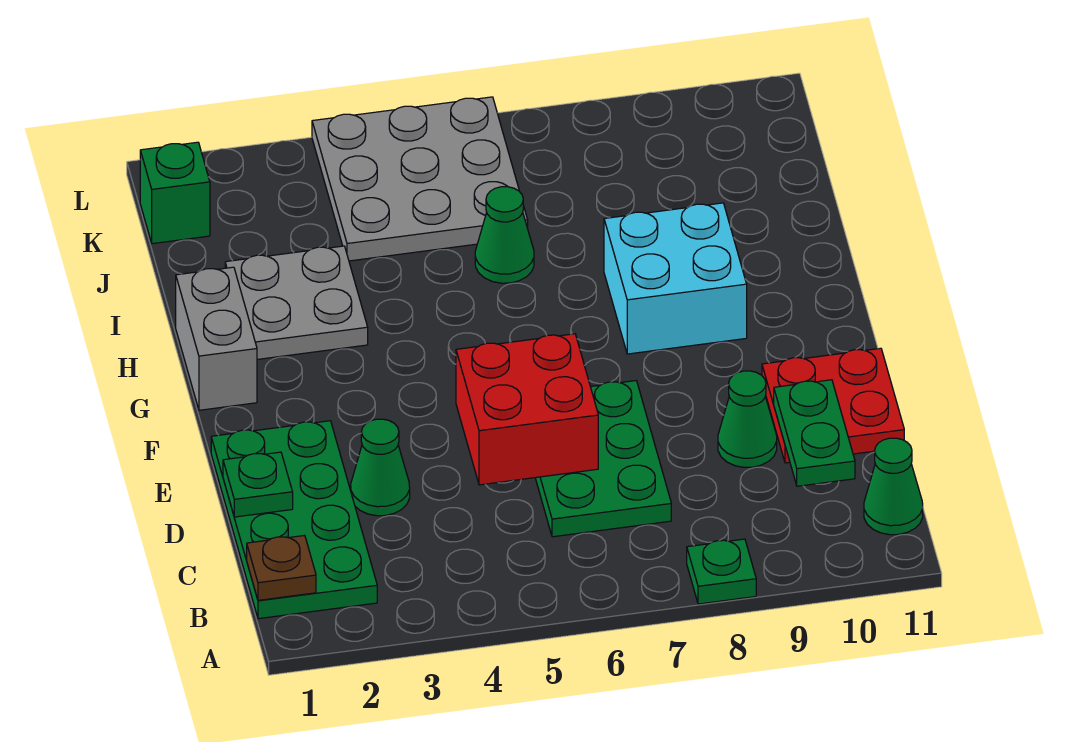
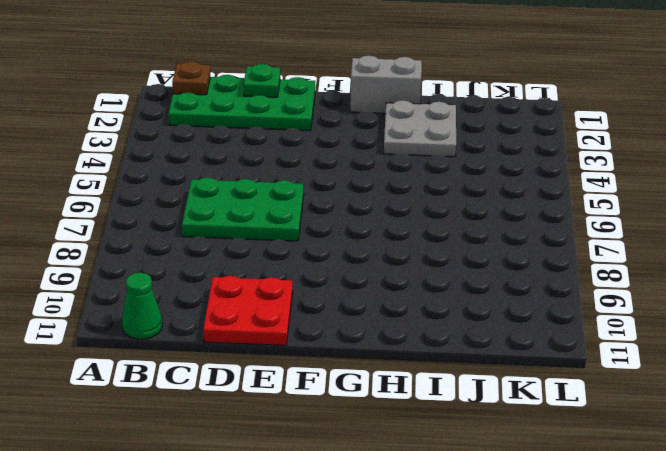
none -> green plate A8 level 1
none -> green cone D3 level 1
none -> green cone D9 level 1

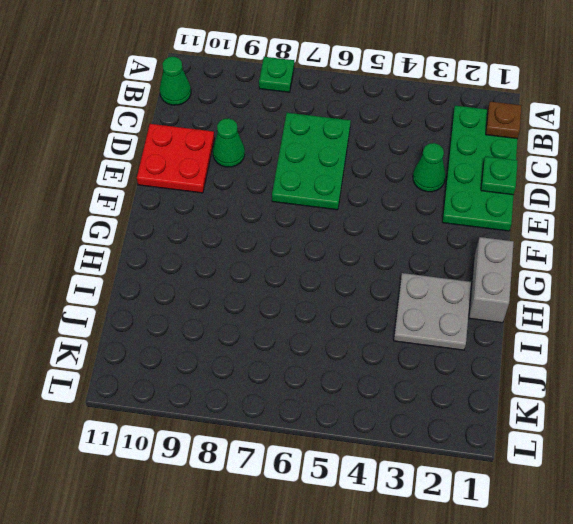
none -> cyan brick G8:H9 level 1
none -> green cone I6 level 1
none -> grey plate J4:L6 level 1

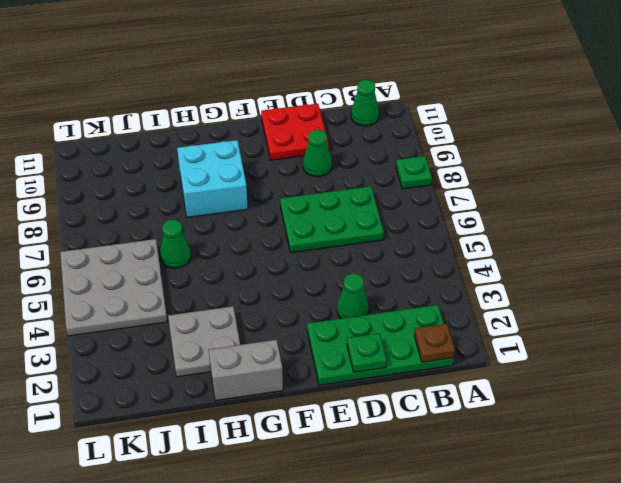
none -> green brick K1 level 1
none -> green plate C10:D10 level 2
none -> red brick D5:E6 level 2

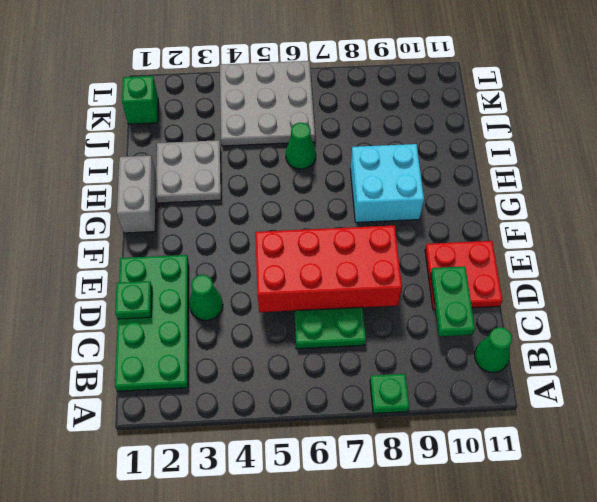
red brick D5:E8 level 2 -> red brick D5:E6 level 2
none -> green cone D9 level 1
none -> brown plate B1 level 2

